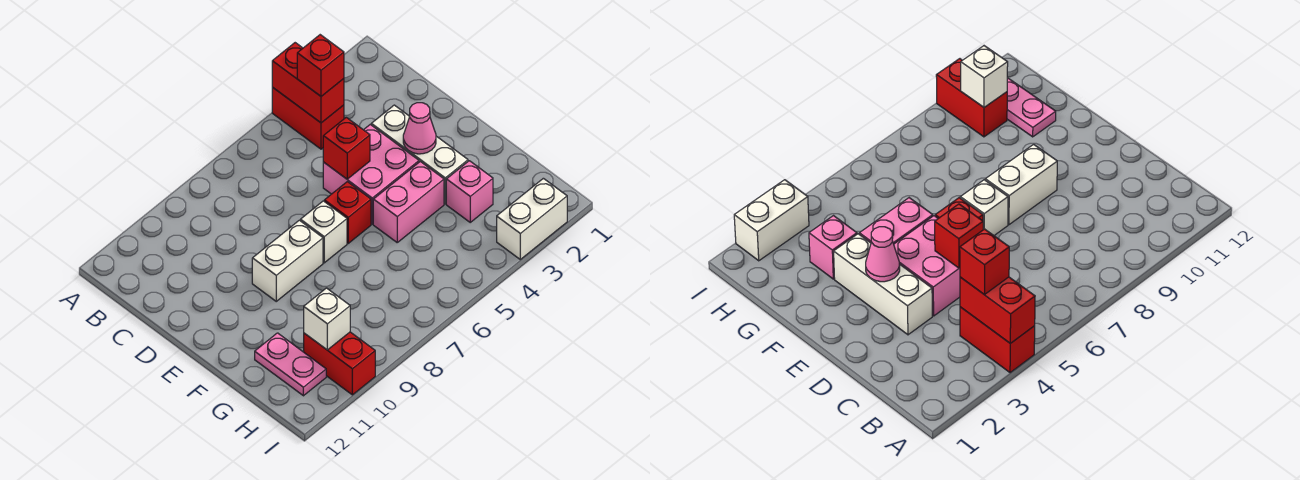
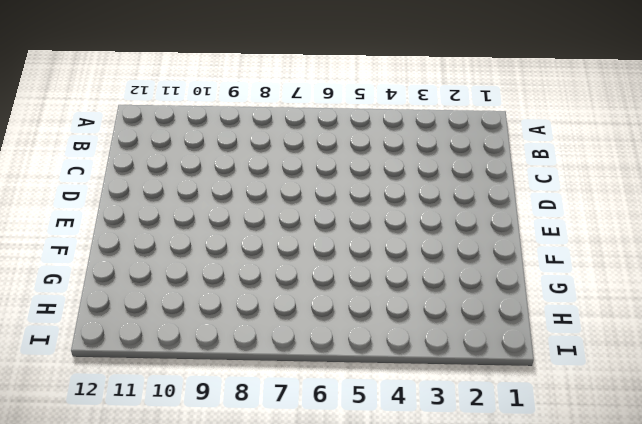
none -> red brick A4:B4 level 1
none -> white brick D3:F3 level 1
none -> pink brick D4:E5 level 1

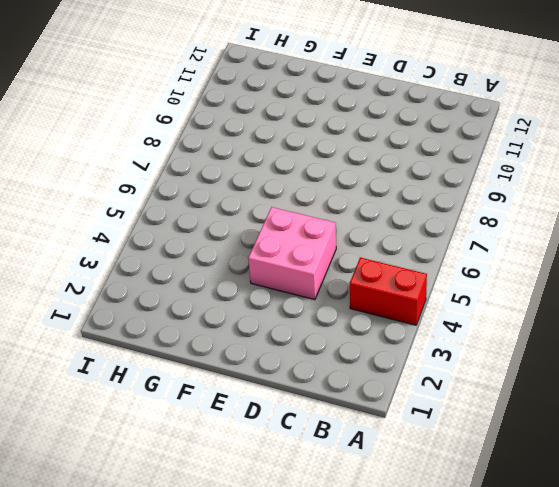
none -> white brick D3:F3 level 1
none -> red brick E6 level 1
none -> white brick E7 level 1

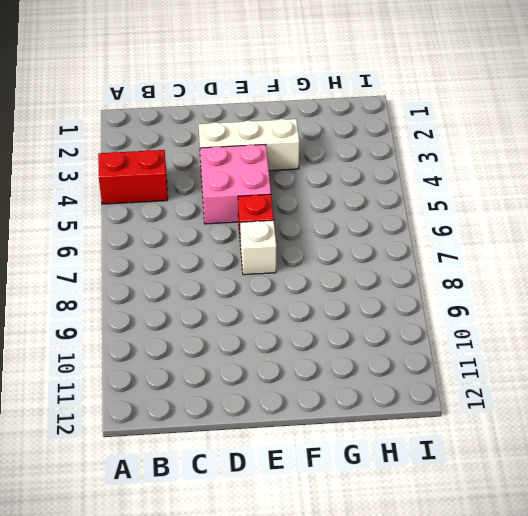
none -> white brick E8:E9 level 1
none -> pink brick F4:F5 level 1
none -> pink brick G3 level 1

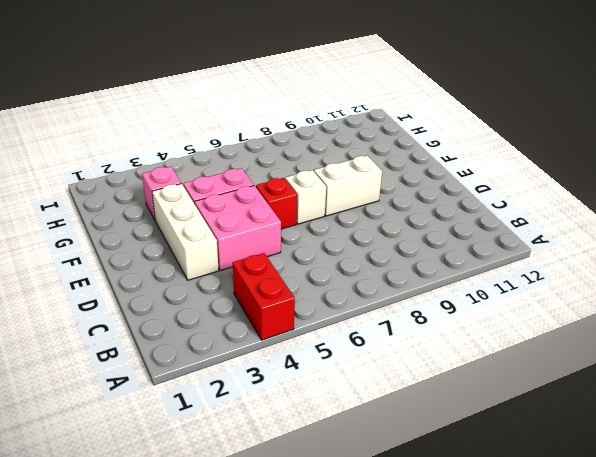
none -> pink plate G11:H11 level 1
none -> red brick H10:I10 level 1
none -> white brick I2:I3 level 1

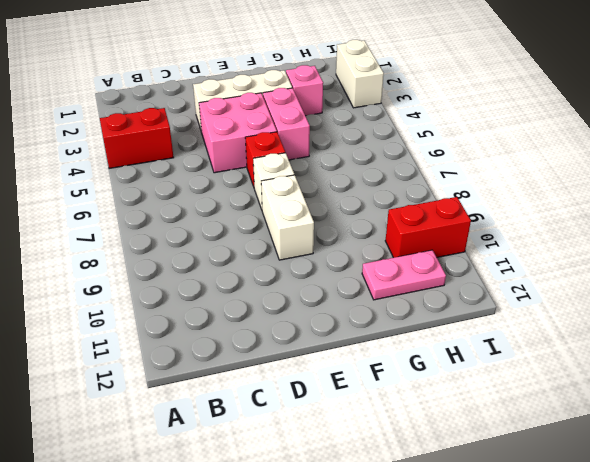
none -> red brick A4:B4 level 2
none -> red brick D5 level 2
none -> pink cone E3 level 2

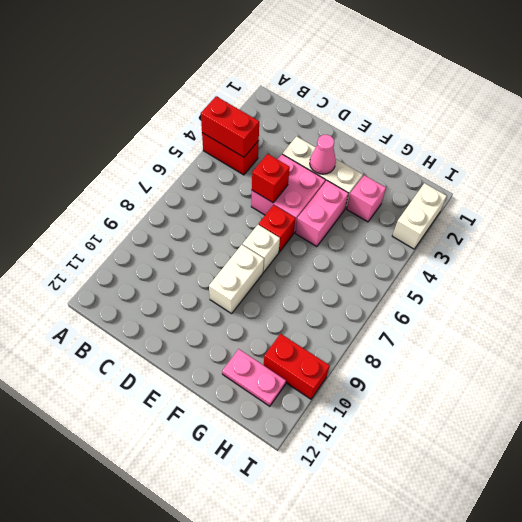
none -> white brick H10 level 2
none -> red brick B4 level 3

